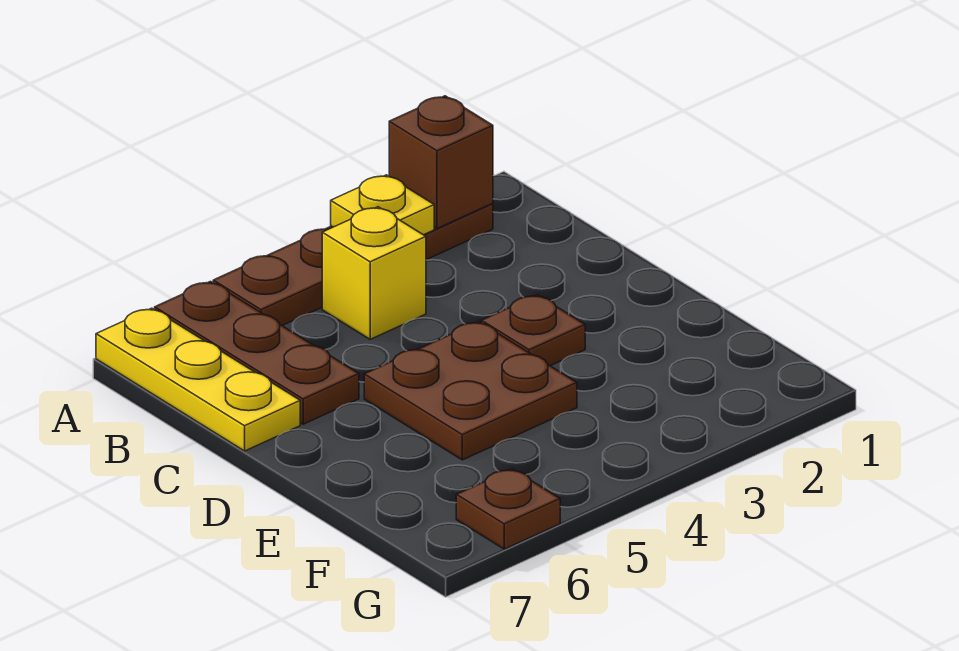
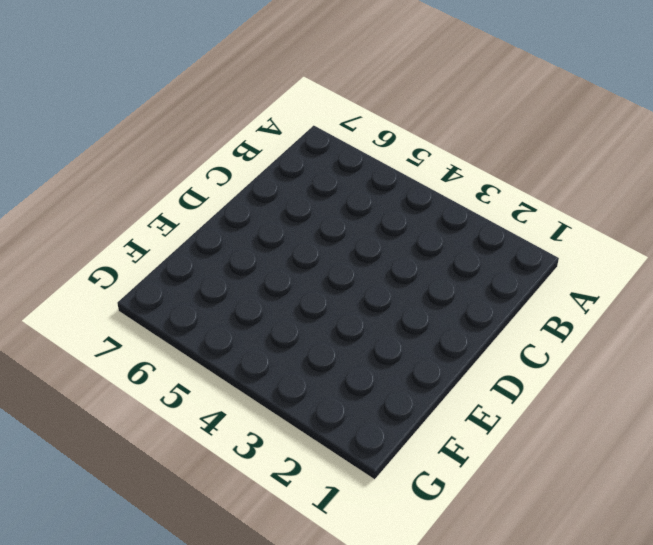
none -> brown plate A2:A5 level 1
none -> brown plate A6:C6 level 1

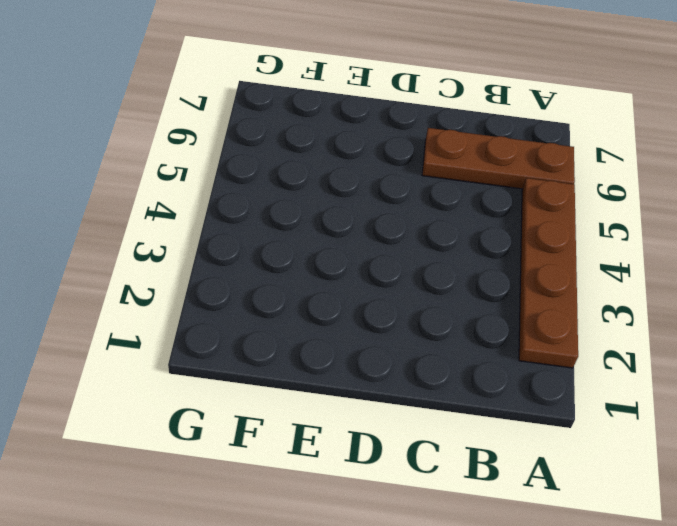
none -> yellow plate A7:C7 level 1
none -> yellow brick B4 level 1

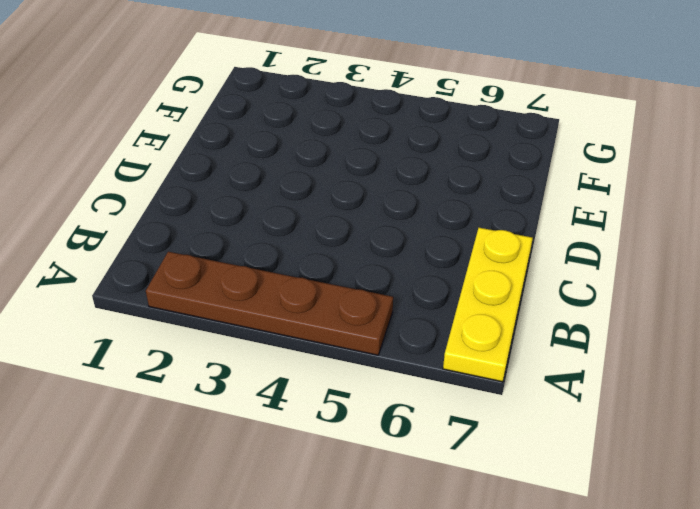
none -> brown plate A6:C6 level 1
none -> yellow brick B4 level 1

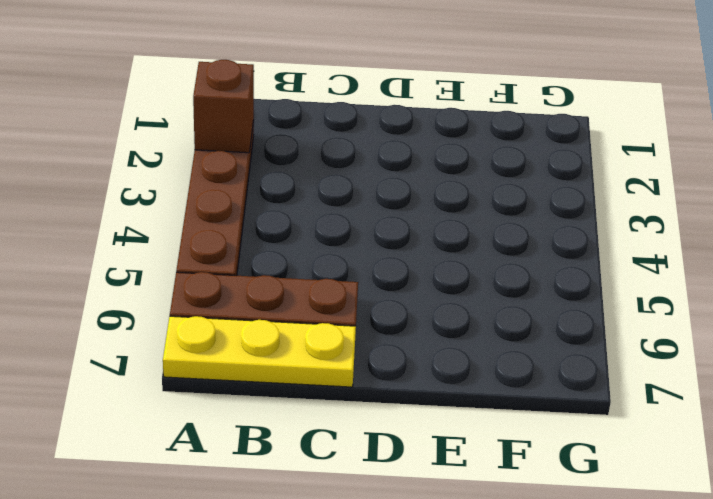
none -> yellow brick B4 level 1
none -> brown plate D3 level 1

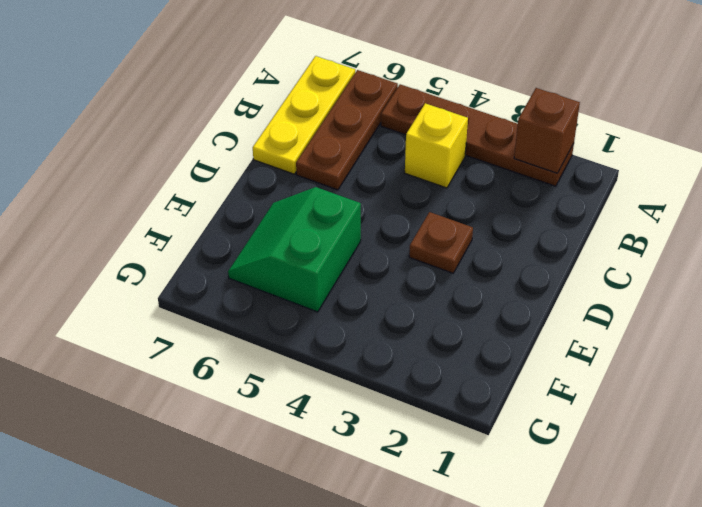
green slope E5:F6 level 1 top 5 -> brown plate D4:E5 level 1
none -> brown plate G6 level 1
none -> yellow plate A3 level 2

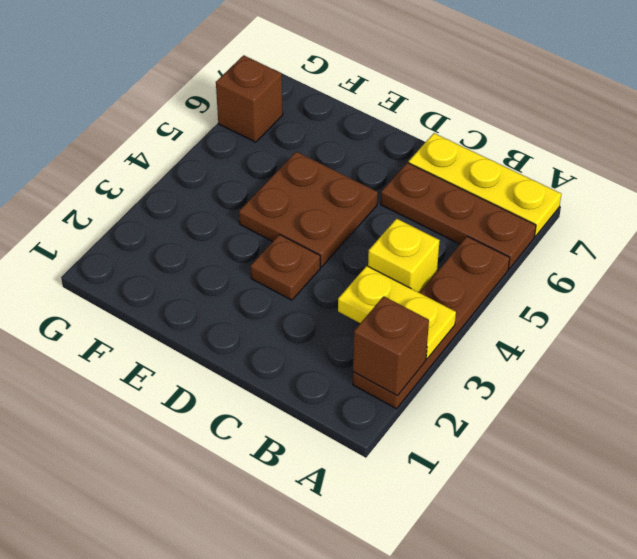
yellow plate A3:B3 level 2 -> yellow plate A3 level 2
brown brick G6 level 1 -> brown plate G6 level 1

